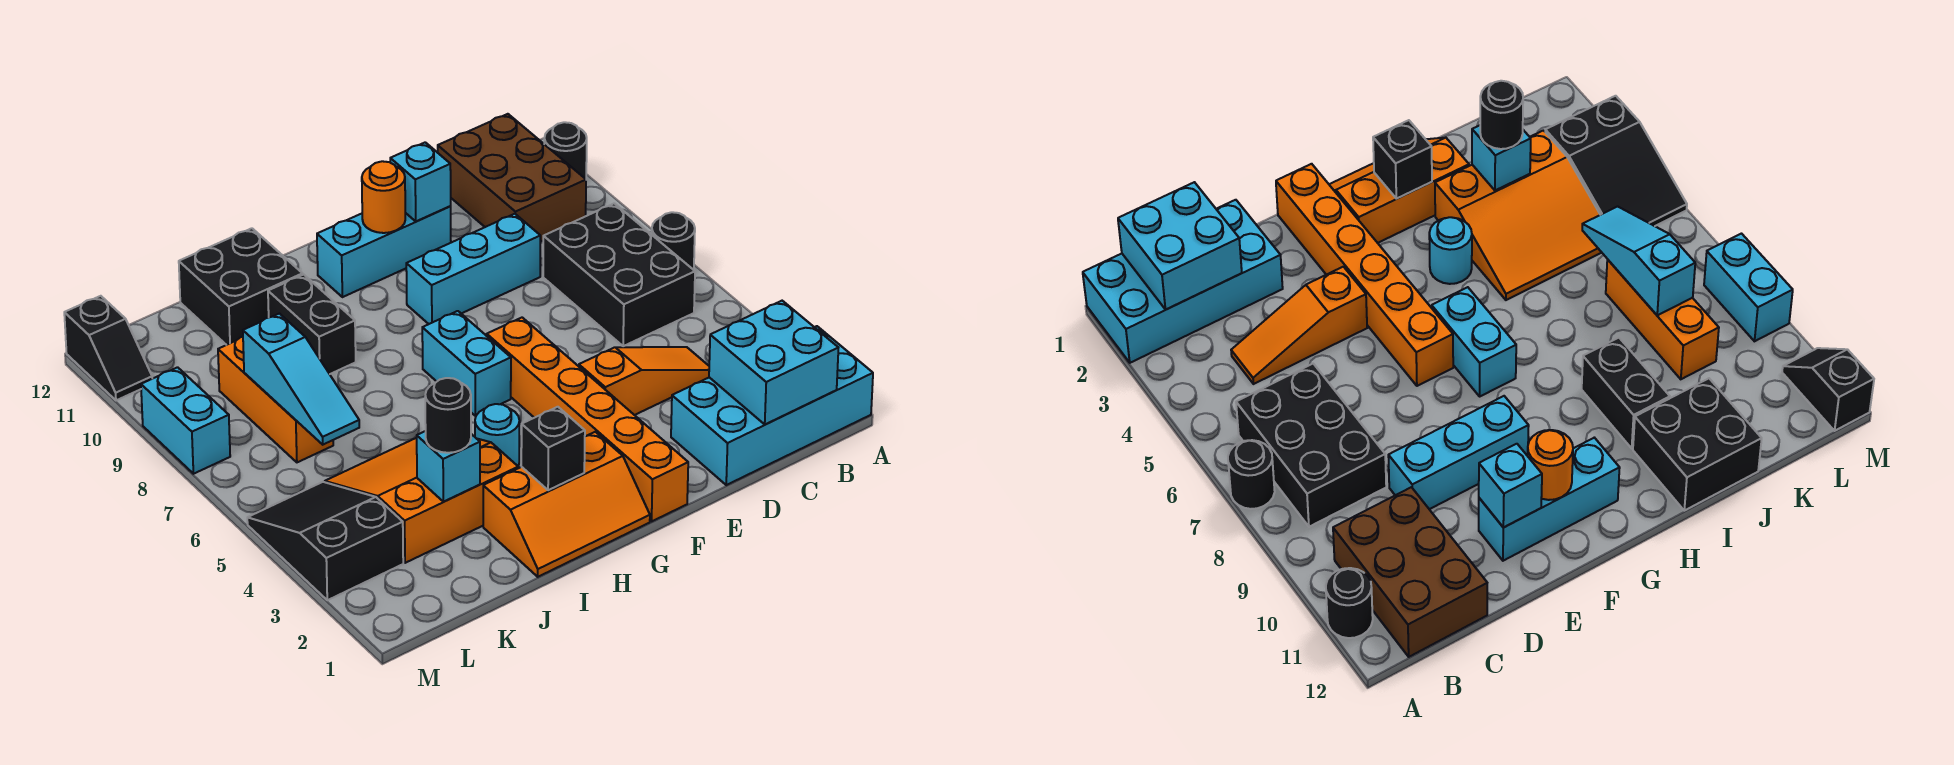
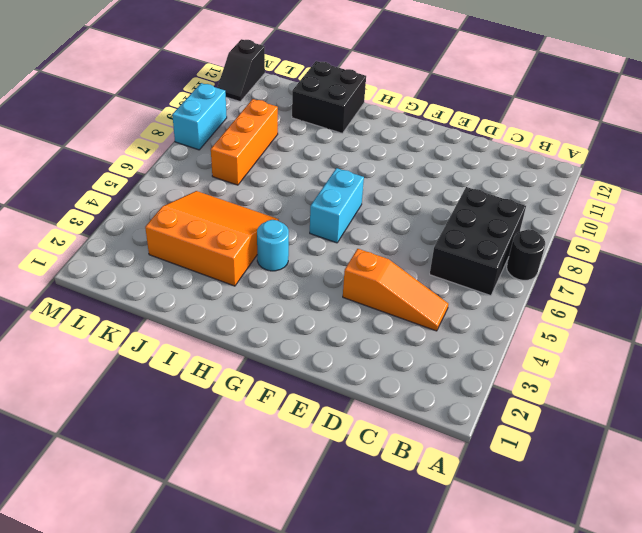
none -> cyan brick A1:D2 level 1
none -> black round brick A11 level 1
none -> brown brick B10:C12 level 1

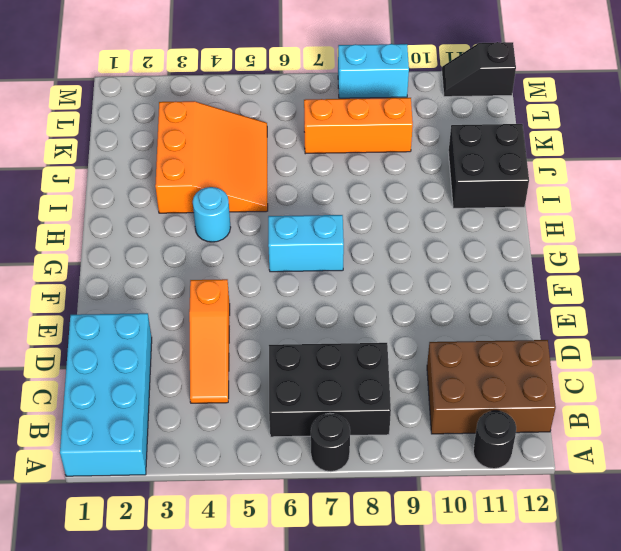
none -> cyan brick D9:F9 level 1
none -> cyan brick E11:G11 level 1
none -> orange brick F1:F6 level 1

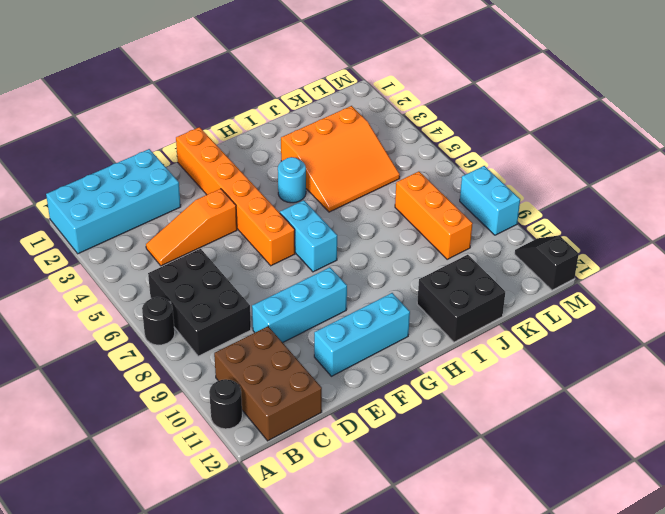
none -> orange slope G1:I2 level 1 top 2
none -> black brick I9:I10 level 1
none -> black slope L3:M5 level 1 top 3

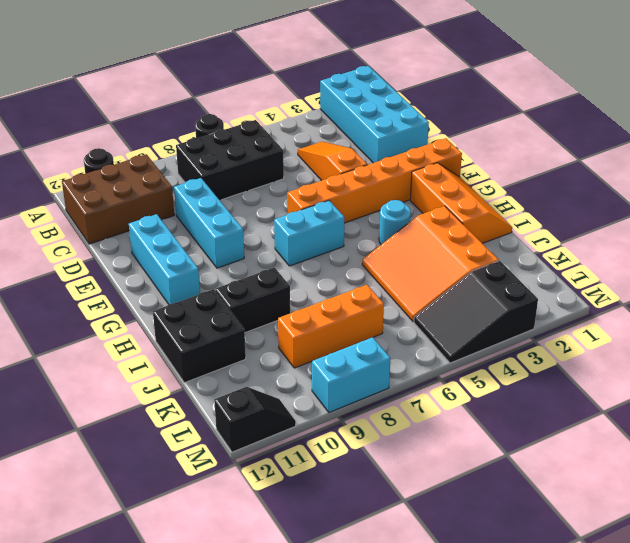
none -> cyan brick B1:C2 level 2
none -> cyan brick E11 level 2
none -> orange round brick F11 level 2

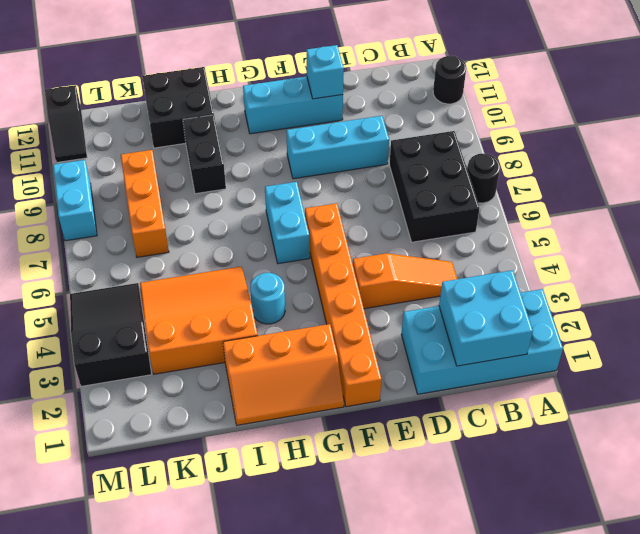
none -> brown brick B10:C12 level 1
none -> orange round brick F11 level 2
none -> black brick H2 level 2

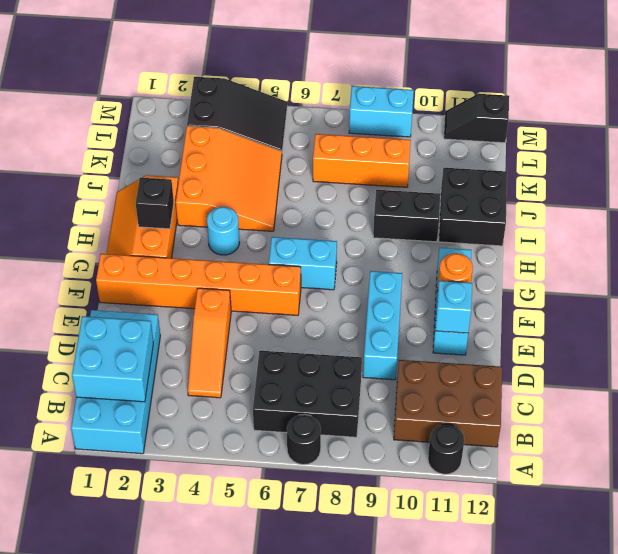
none -> cyan brick J3 level 2
none -> cyan slope K6:K8 level 2 top 8
none -> black round brick J3 level 3

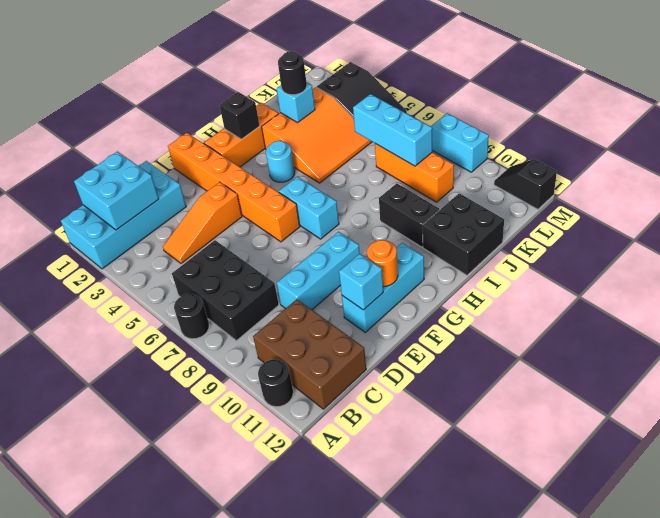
cyan brick K6:K8 level 2 -> cyan slope K6:K8 level 2 top 8

